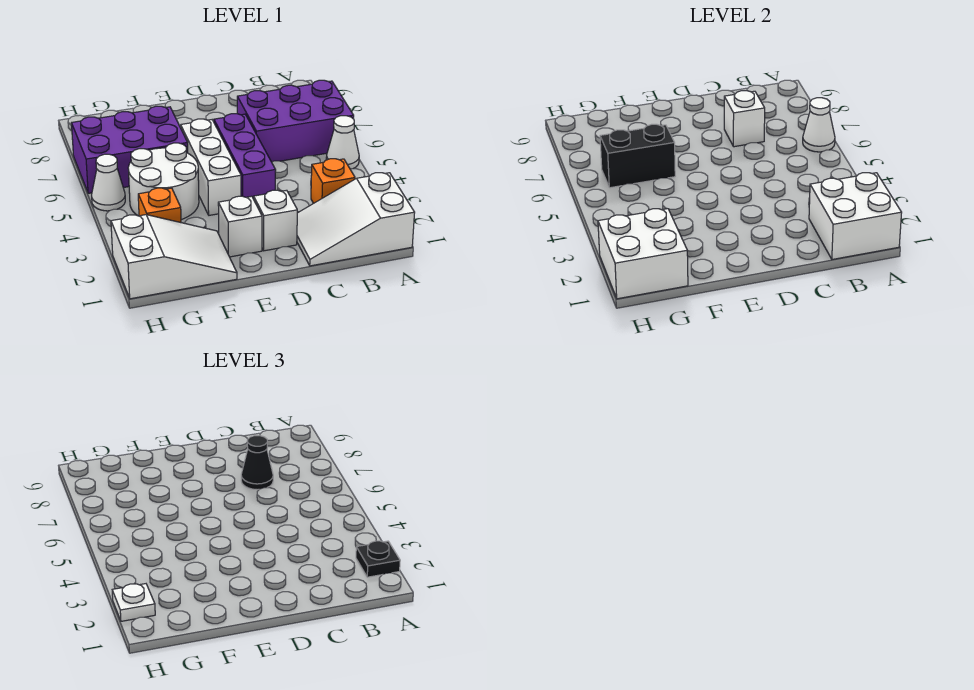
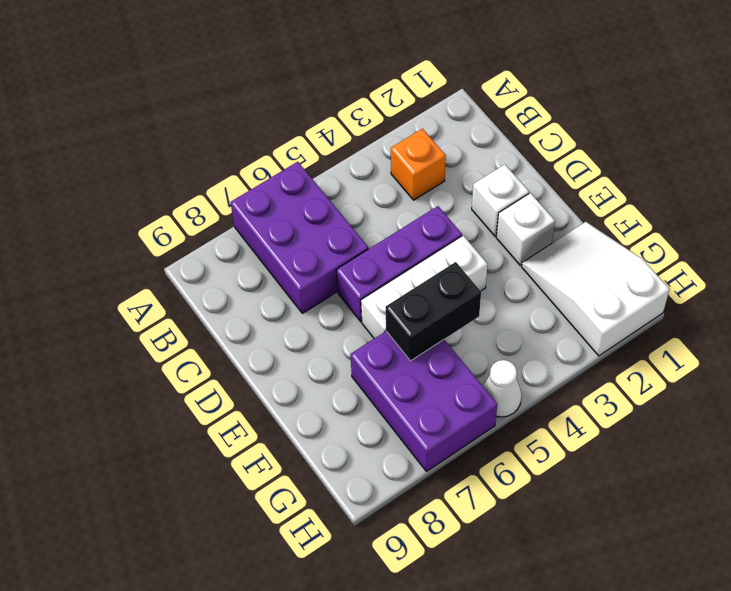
black brick F5:F6 level 2 -> black brick F6:G6 level 2
none -> white slope A1:C2 level 1 top A
none -> white cone A5 level 1
none -> white round brick F4:G5 level 1

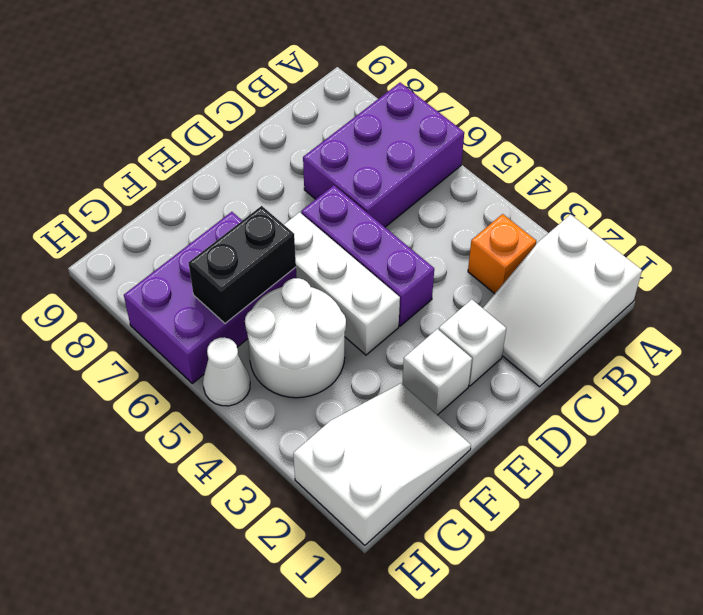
none -> white cone A5 level 1
none -> orange brick G3 level 1
none -> white brick A1:B2 level 2

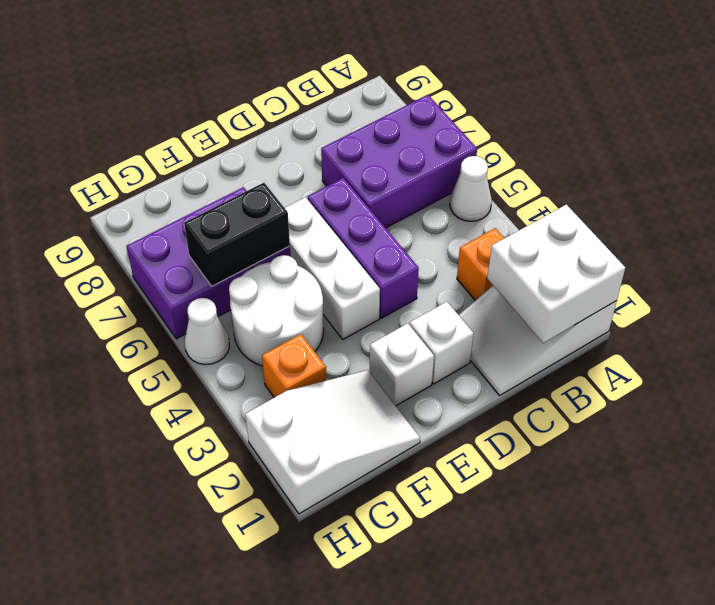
none -> white cone A6 level 2
none -> white brick C7 level 2
none -> white brick G1:H2 level 2

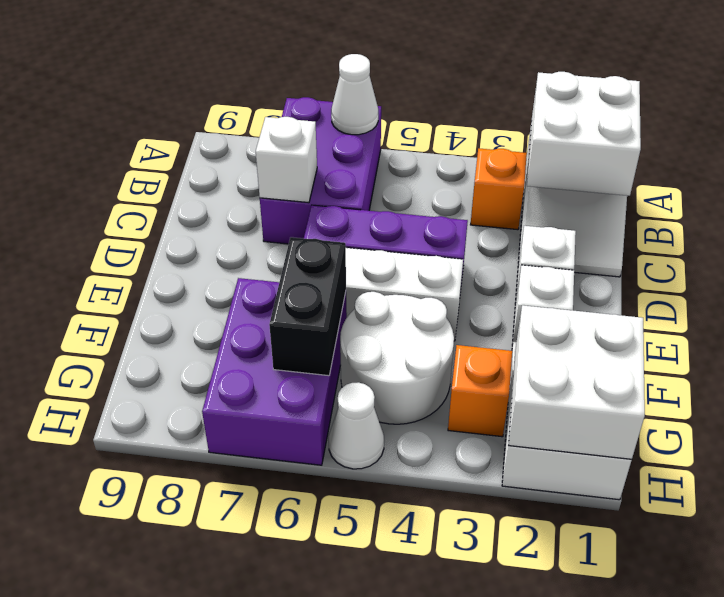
none -> white cone A5 level 1
none -> black plate A2 level 3
none -> black cone C7 level 3

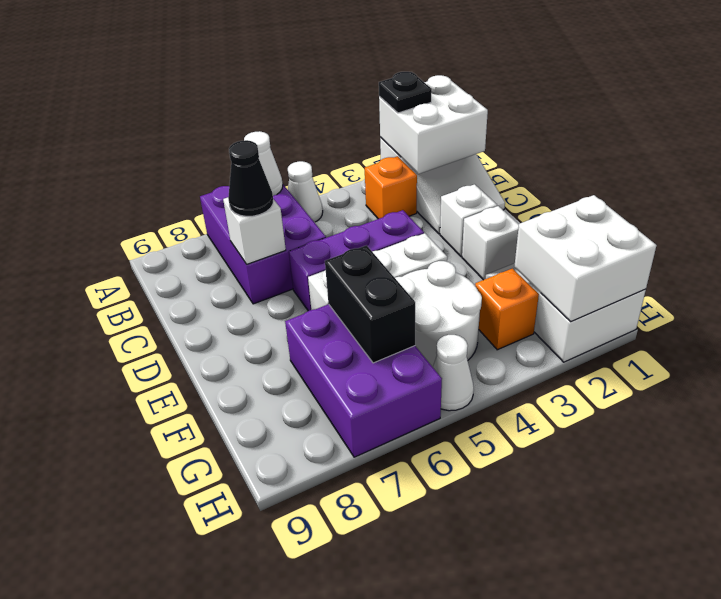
none -> white plate H2 level 3

